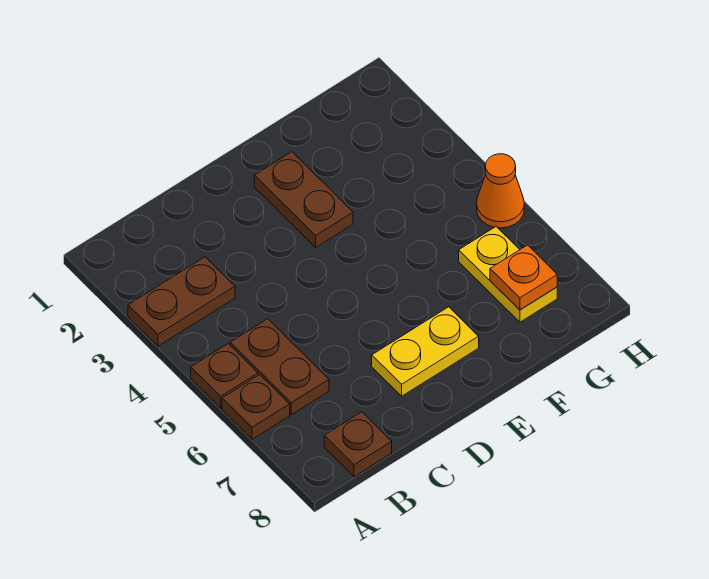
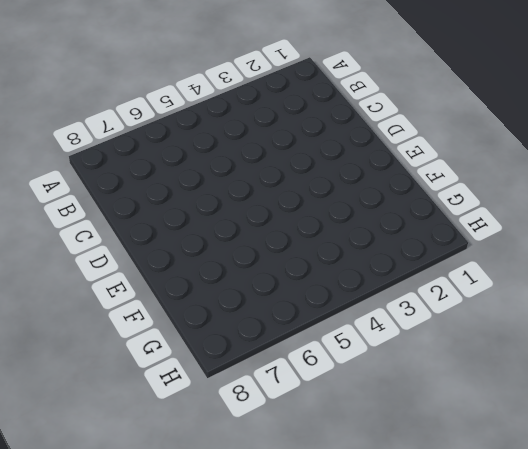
none -> brown plate A3:B3 level 1
none -> brown plate A5 level 1

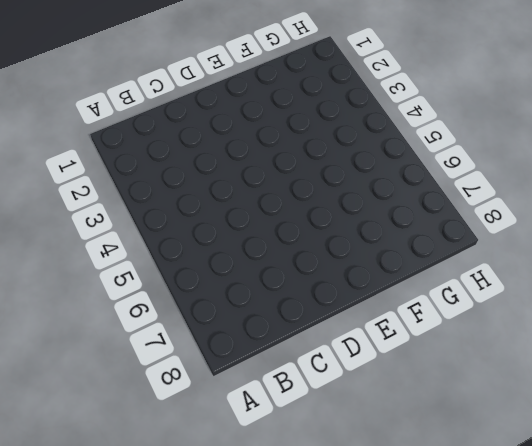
none -> brown plate A3:B3 level 1
none -> brown plate A5 level 1

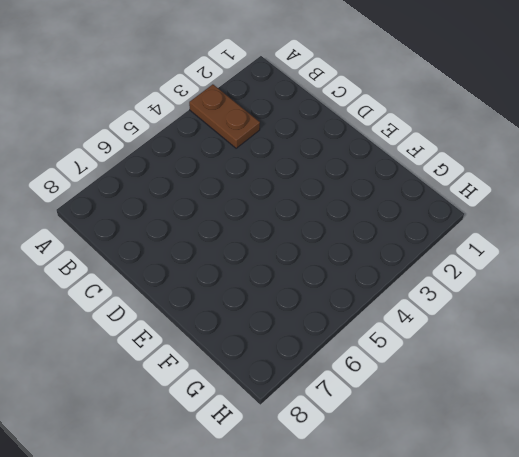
none -> brown plate A5 level 1
none -> brown plate A6 level 1

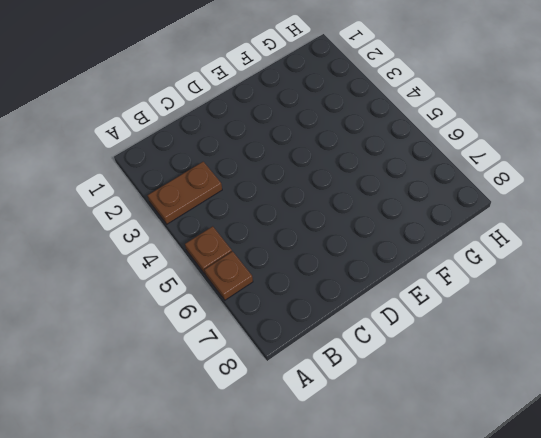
none -> brown plate B5:B6 level 1
none -> brown plate B8 level 1

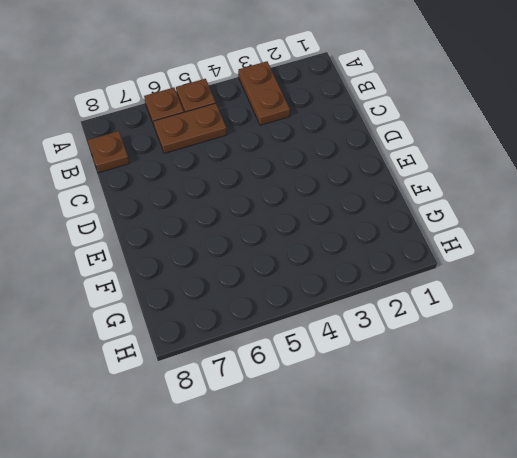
none -> yellow plate D7:E7 level 1
none -> brown plate E2:E3 level 1

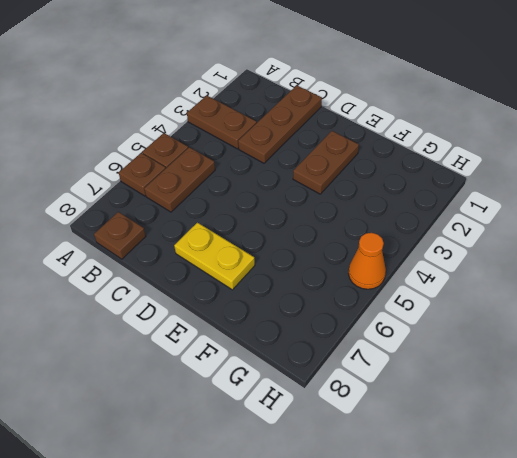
brown plate C1:C3 level 1 -> none
none -> yellow plate G6:G7 level 1
none -> orange plate G7 level 2

